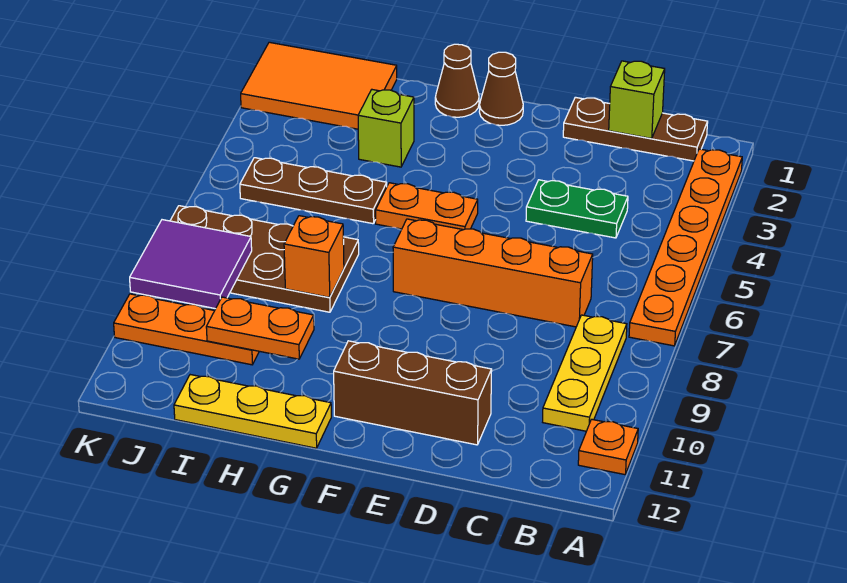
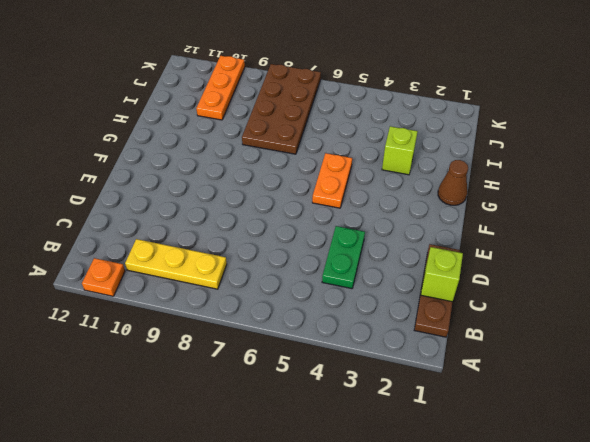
none -> orange plate A2:A7 level 1
none -> orange brick C7:F7 level 1
none -> brown brick D11:F11 level 1

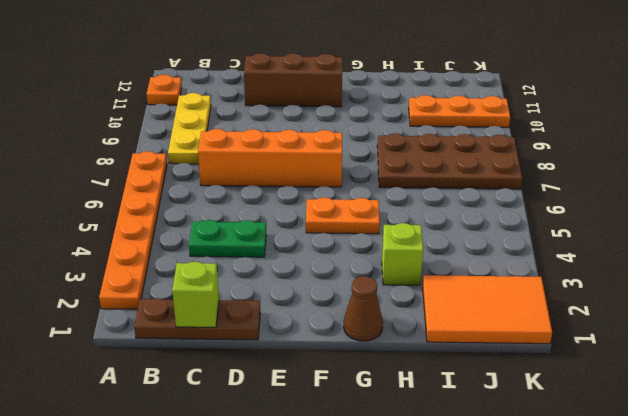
none -> brown cone F1 level 1
none -> yellow plate G12:I12 level 1
none -> brown plate H5:J5 level 1

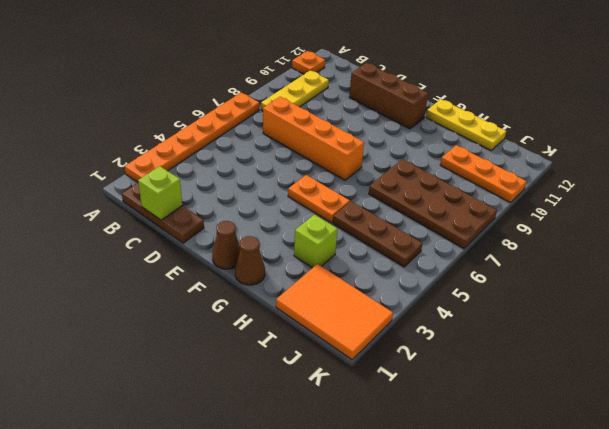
none -> green plate C4:D4 level 1
none -> orange brick H8 level 2
none -> orange plate H10:I10 level 2

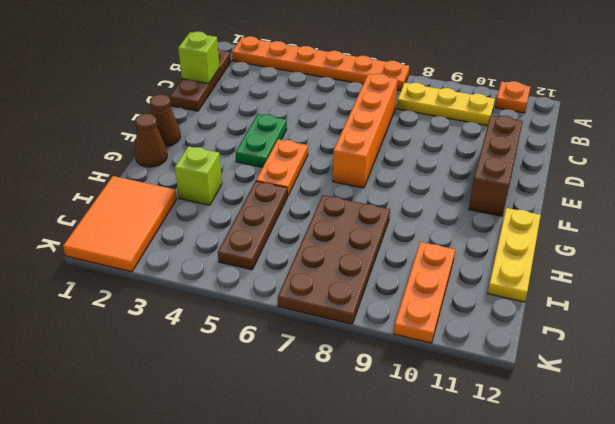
green plate E4:F4 level 1 -> green plate C4:D4 level 1
none -> orange brick H8 level 2
none -> orange plate H10:I10 level 2
none -> purple tile J8:K9 level 2

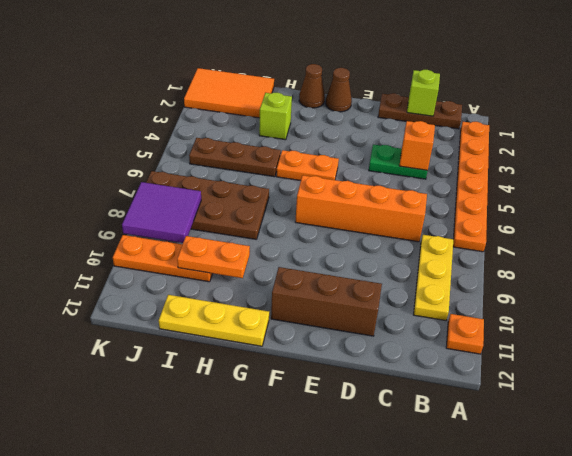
orange brick C4 level 2 -> orange brick H8 level 2

